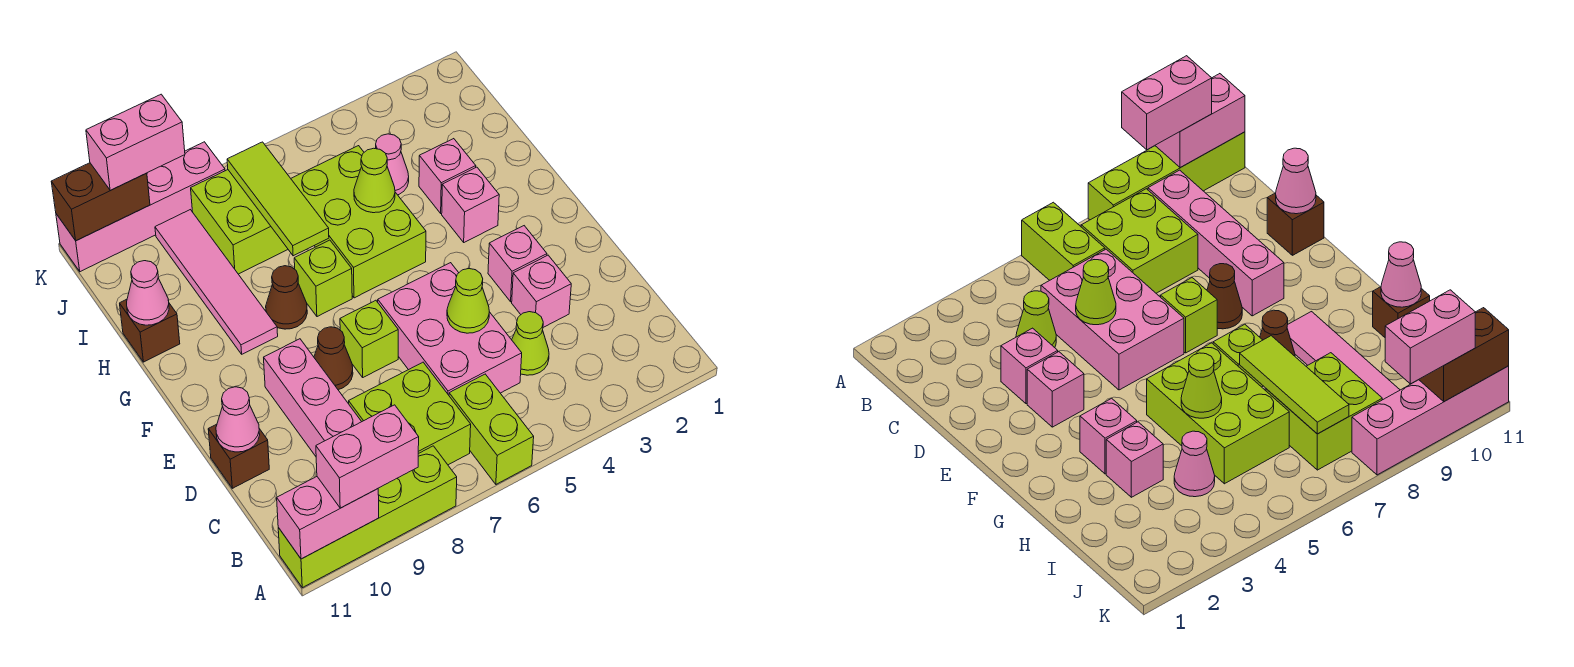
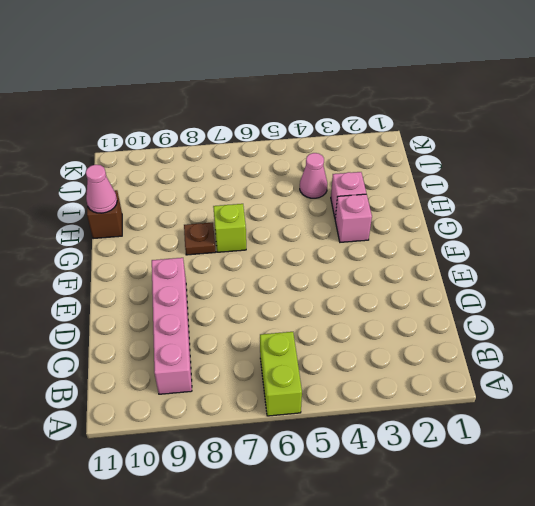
brown plate G8 level 1 -> brown cone G8 level 1
none -> lime brick A8:A11 level 1
none -> lime brick B7:C8 level 1
none -> lime cone C4 level 1
none -> pink brick C5:E6 level 1

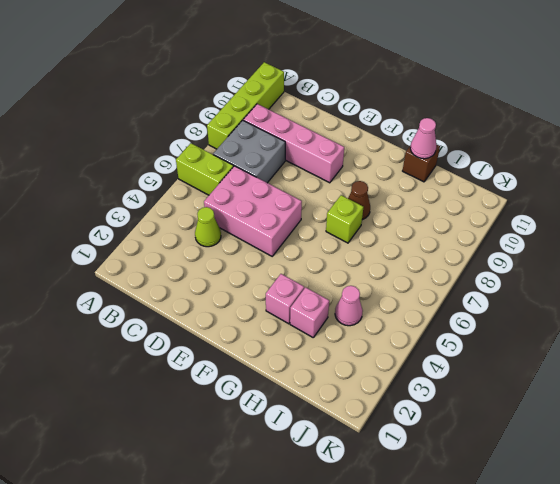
grey brick B7:C8 level 1 -> lime brick B7:C8 level 1
none -> pink brick D3 level 1
none -> brown brick D11 level 1
none -> pink brick E3 level 1
none -> lime brick E7 level 1

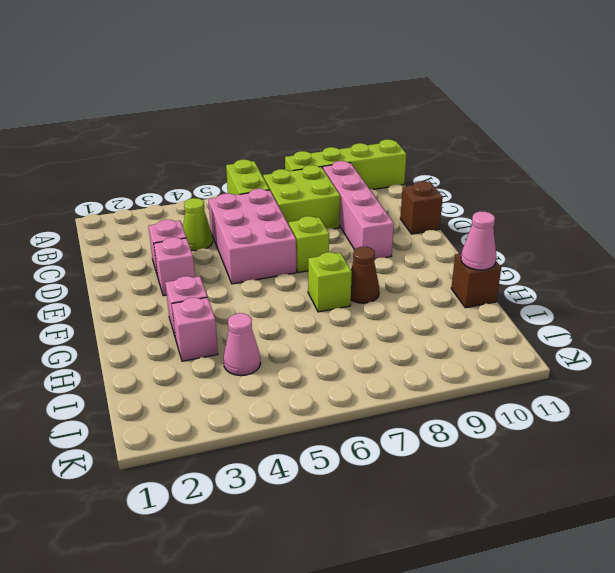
none -> brown cone E8 level 1
none -> lime brick G5:I6 level 1
none -> pink tile G9:J9 level 1
none -> lime brick I7:J8 level 1

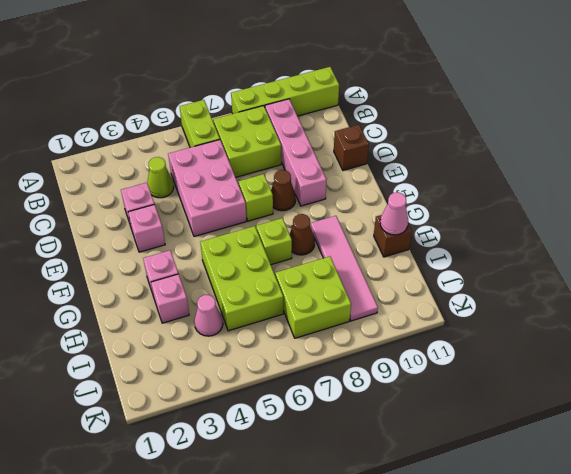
none -> pink brick K8:K11 level 1
none -> pink brick A10:A11 level 2
none -> lime cone D5 level 2
none -> pink cone D11 level 2

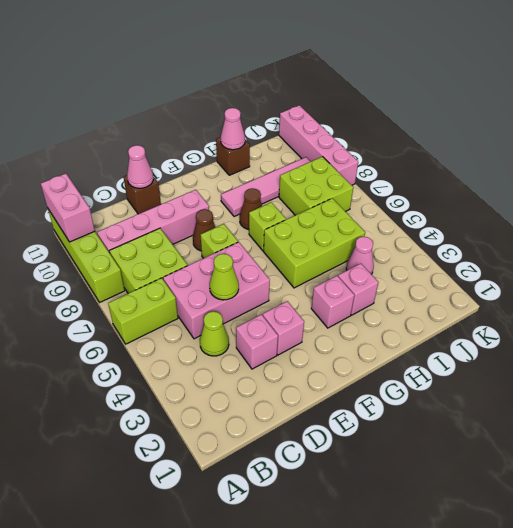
none -> lime cone H5 level 2
none -> lime tile H7:J7 level 2
none -> brown brick K10:K11 level 2
none -> pink brick A9:A10 level 3

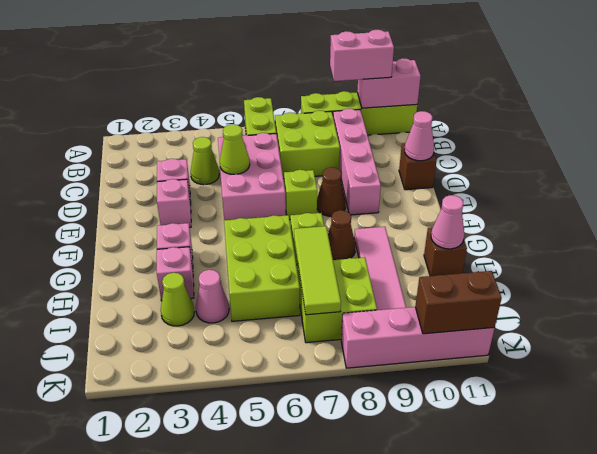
lime cone I3 level 1 -> lime cone H5 level 2
none -> pink brick K9:K10 level 3

